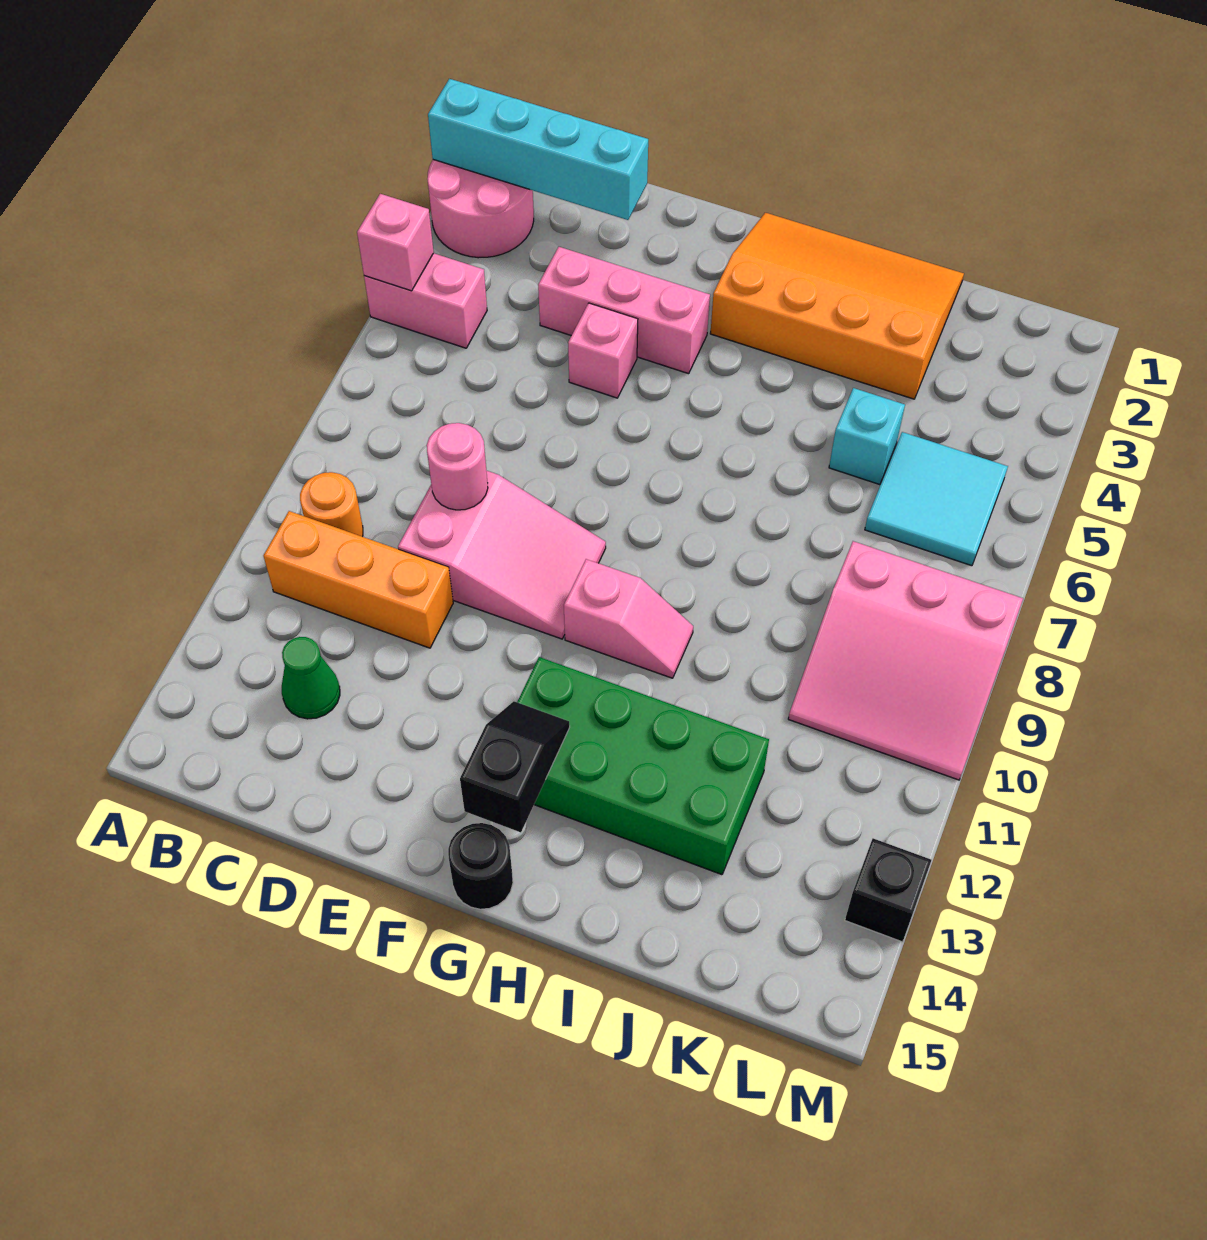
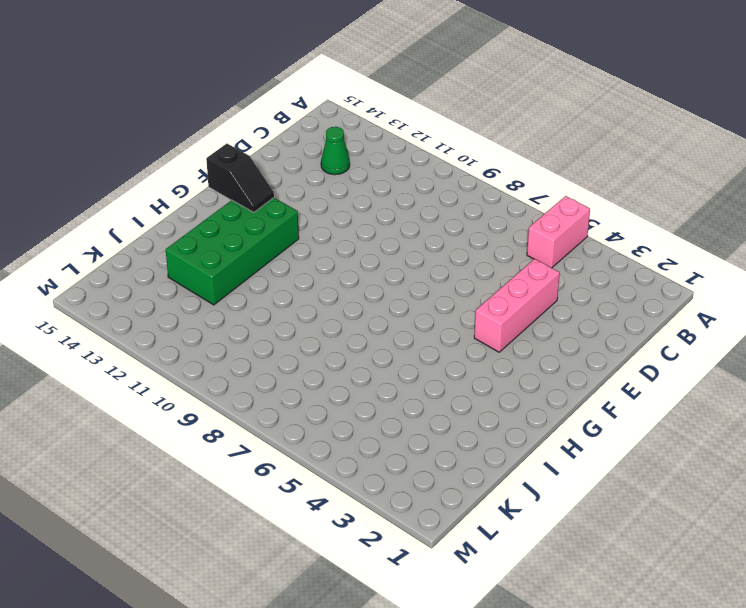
none -> pink round brick A2:B3 level 1
none -> orange round brick B10 level 1
none -> orange brick B11:D11 level 1

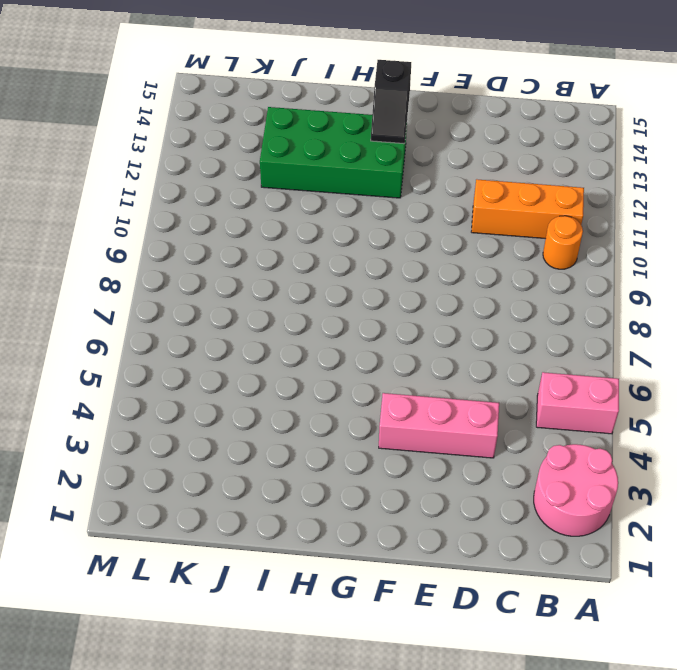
none -> green cone C13 level 1
none -> pink slope D9:F10 level 1 top D
none -> pink brick E5 level 1

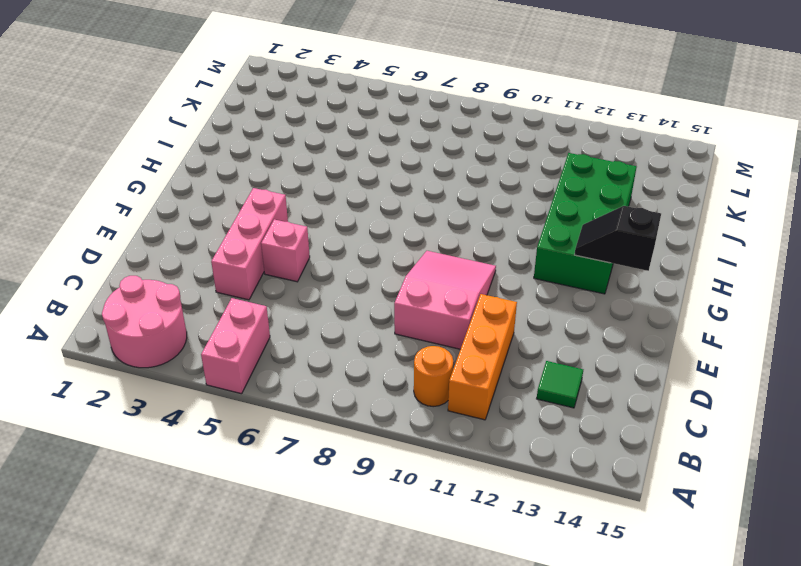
green tile C13 level 1 -> green cone C13 level 1
none -> orange slope G1:J3 level 1 top 3
none -> pink slope G10:H10 level 1 top G
none -> black round brick G15 level 1

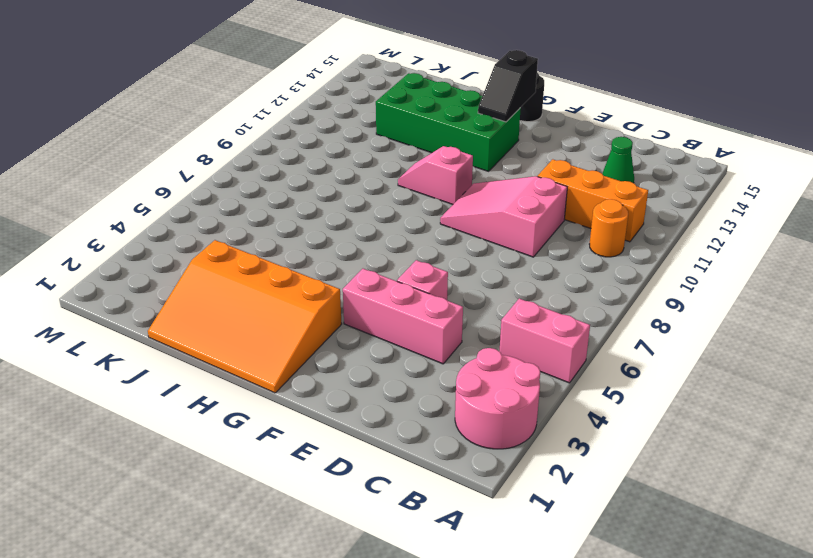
none -> cyan brick J5 level 1
none -> cyan tile K5:L6 level 1
none -> pink slope K8:M10 level 1 top 8

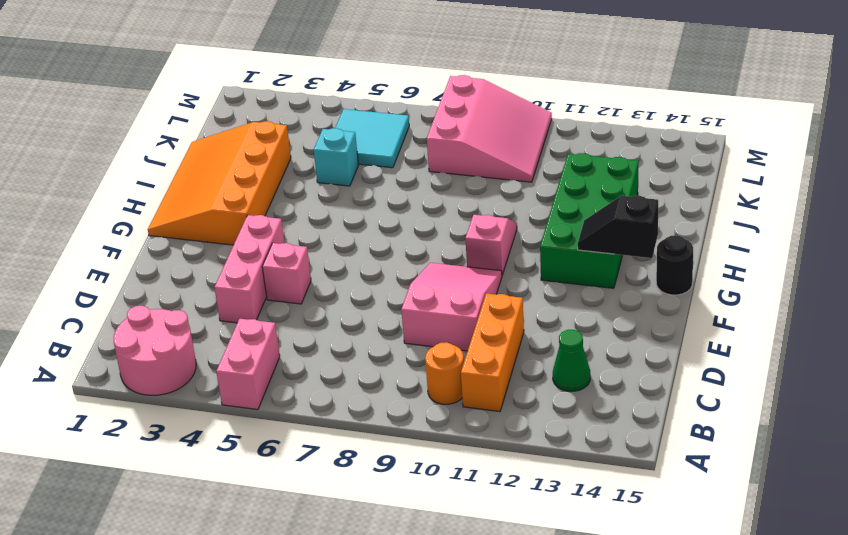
none -> black brick M13 level 1
none -> cyan brick A2:D2 level 2
none -> pink brick A5 level 2

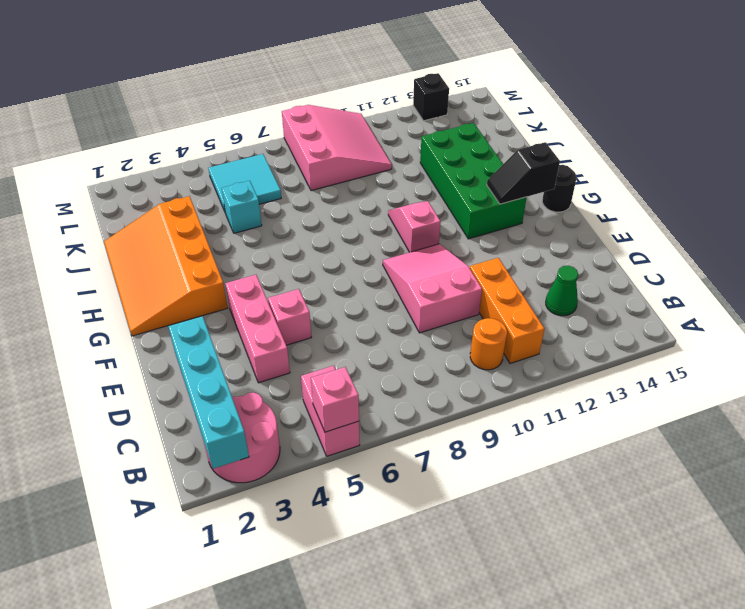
none -> pink round brick D9 level 2

